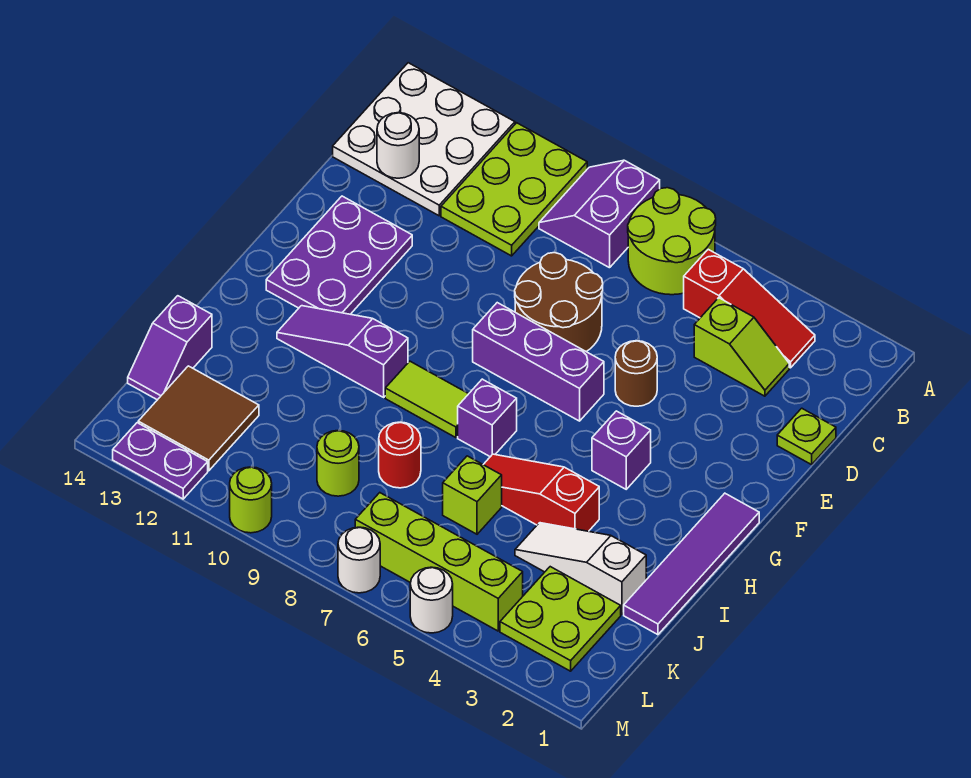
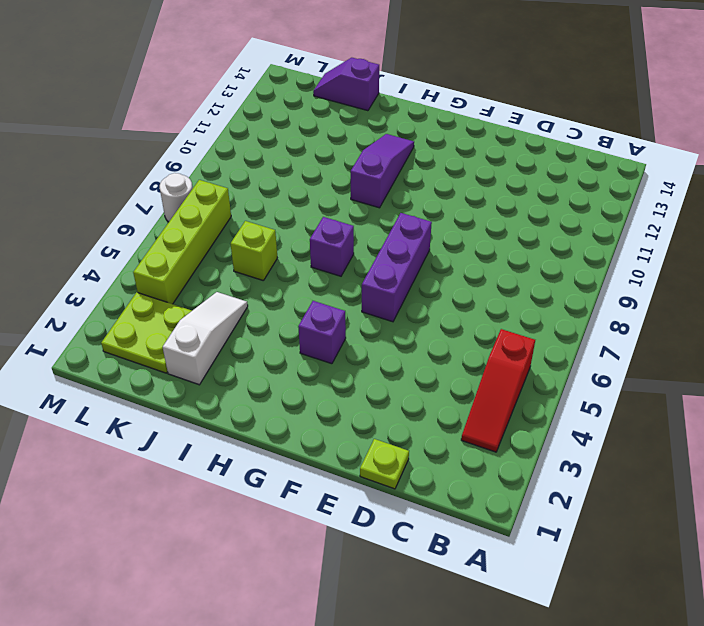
none -> lime round brick A6:B7 level 1
none -> purple slope A8:B9 level 1 top 8
none -> lime plate A10:C11 level 1
none -> white plate A12:C14 level 1

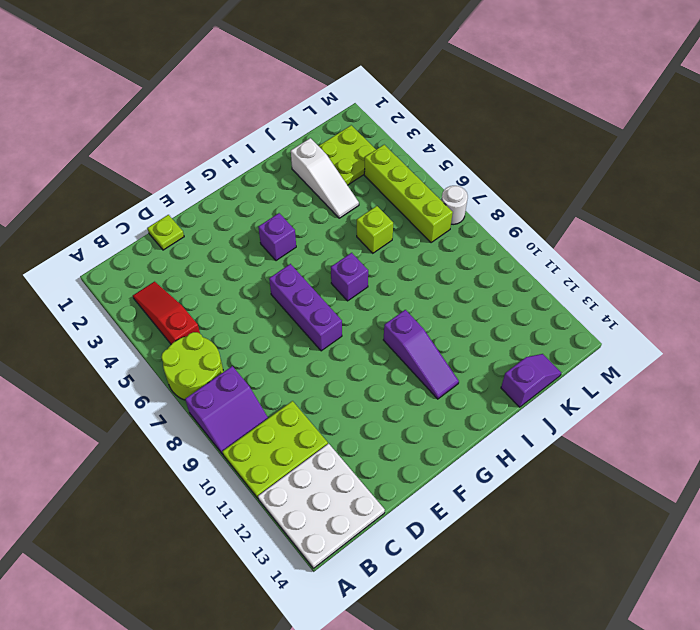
none -> lime slope C3:C4 level 1 top 4
none -> brown round brick D7:E8 level 1
none -> brown round brick E5 level 1
none -> purple plate E12:G13 level 1

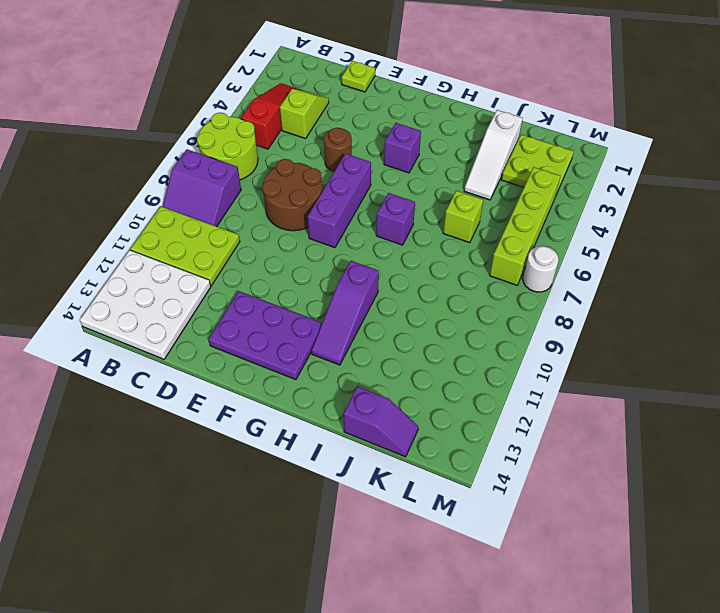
none -> purple tile G1:J1 level 1
none -> lime tile H8:H9 level 1
none -> red slope I4:I6 level 1 top 4
none -> red round brick J8 level 1

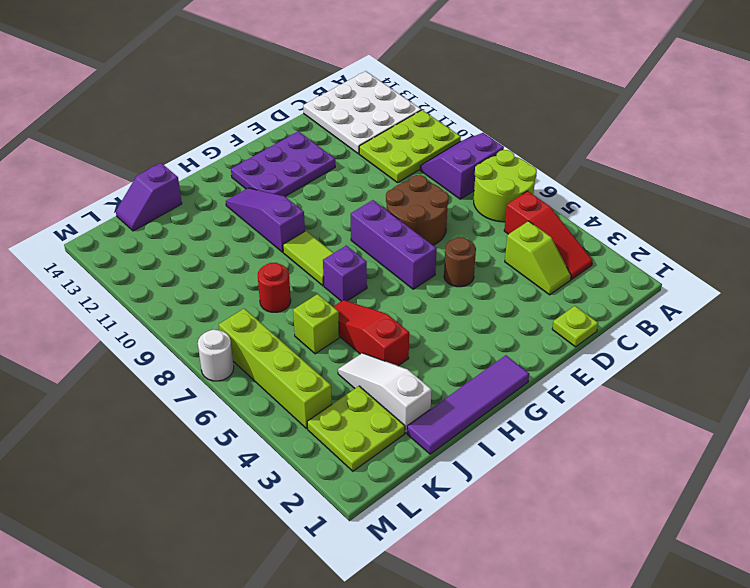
none -> purple brick G4 level 1
none -> lime round brick K9 level 1
none -> brown tile K12:L13 level 1
none -> white round brick M5 level 1

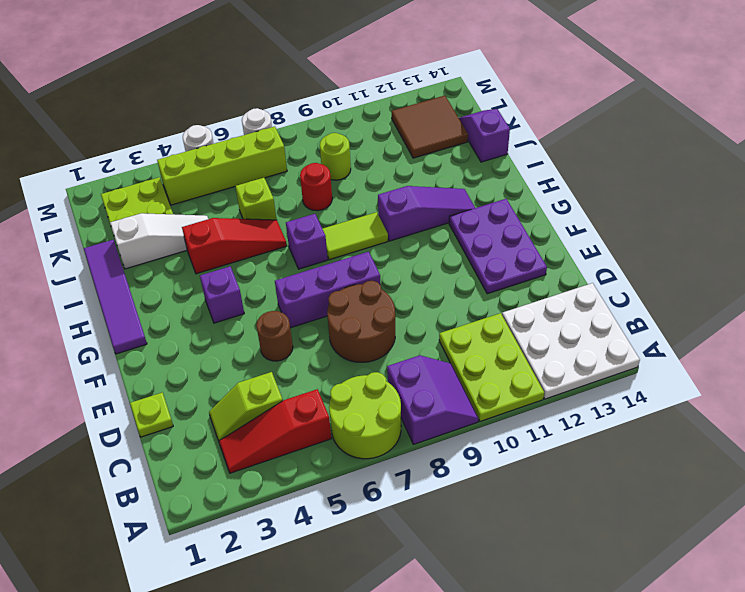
none -> lime round brick M10 level 1
none -> purple plate M12:M13 level 1
none -> white round brick C13 level 2

